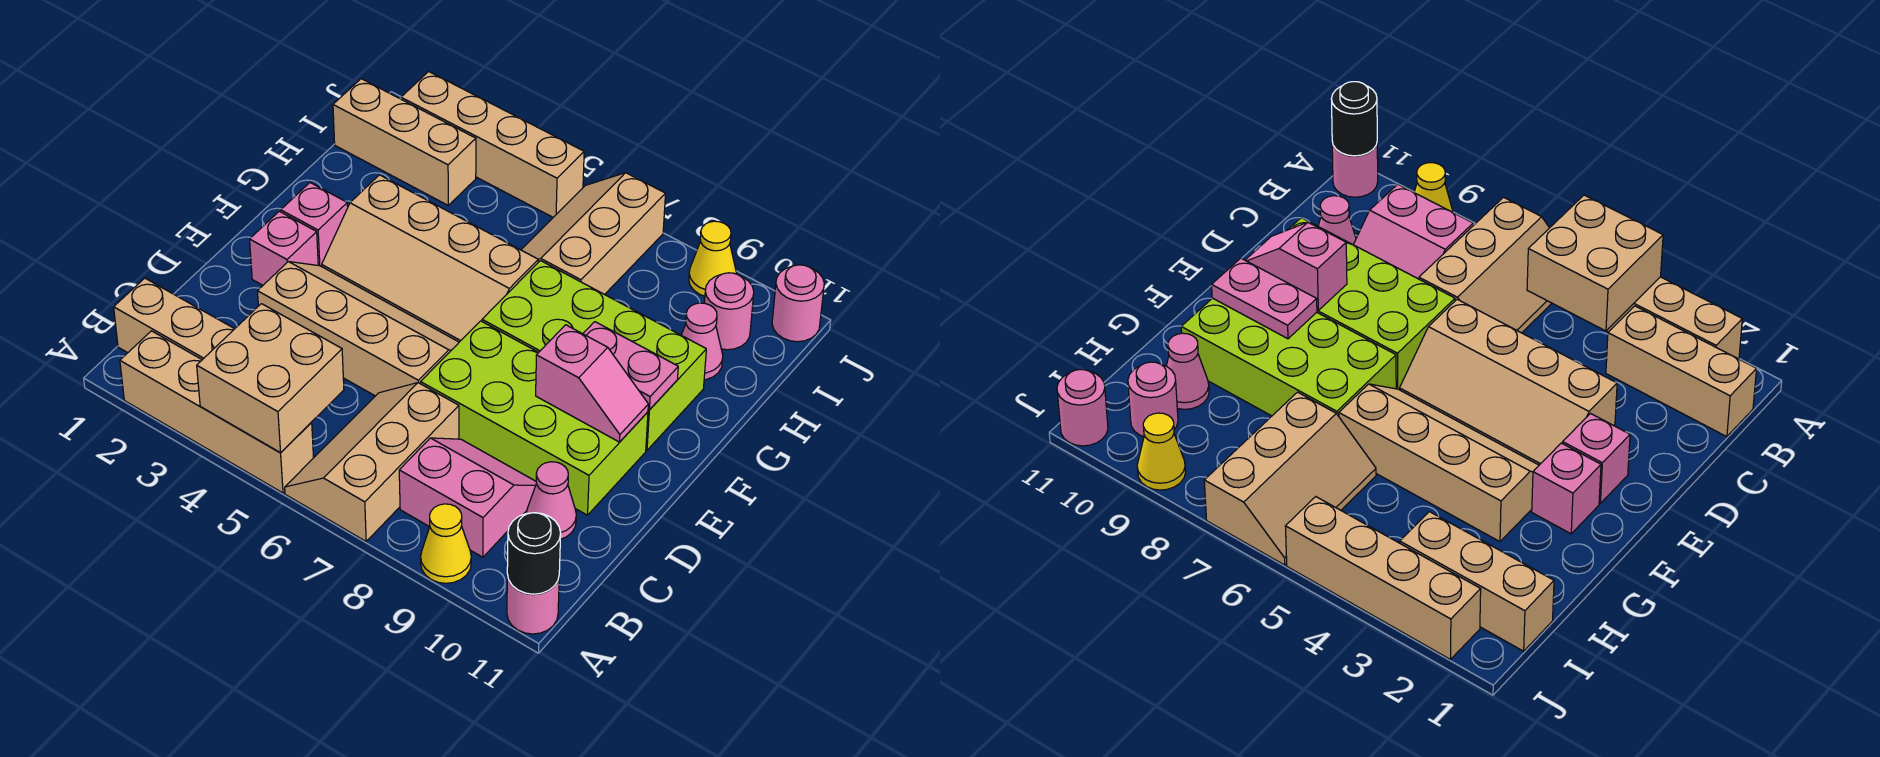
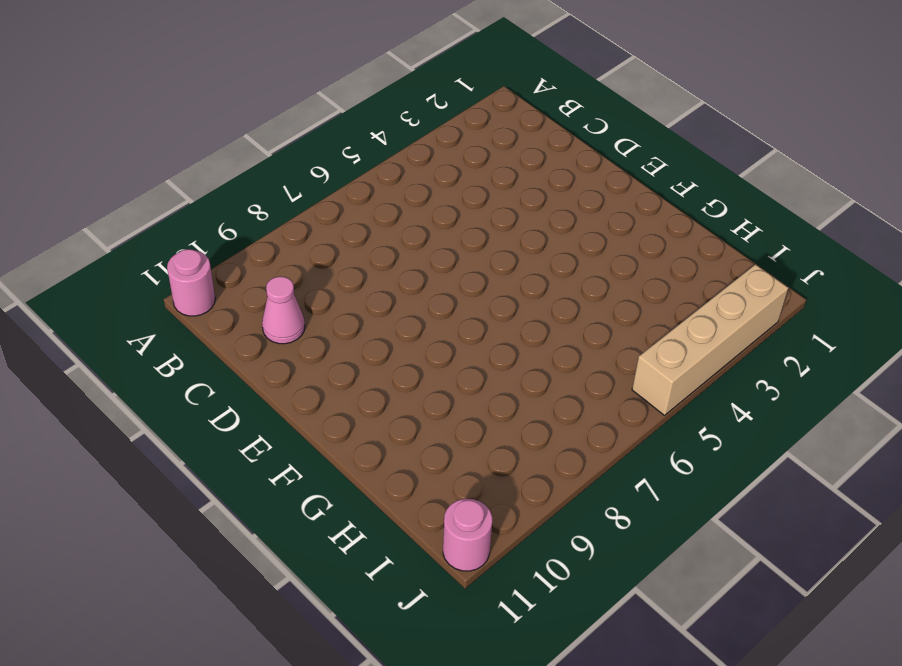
none -> tan brick A2:A5 level 1
none -> tan slope A6:C7 level 1 top 7
none -> yellow cone A9 level 1

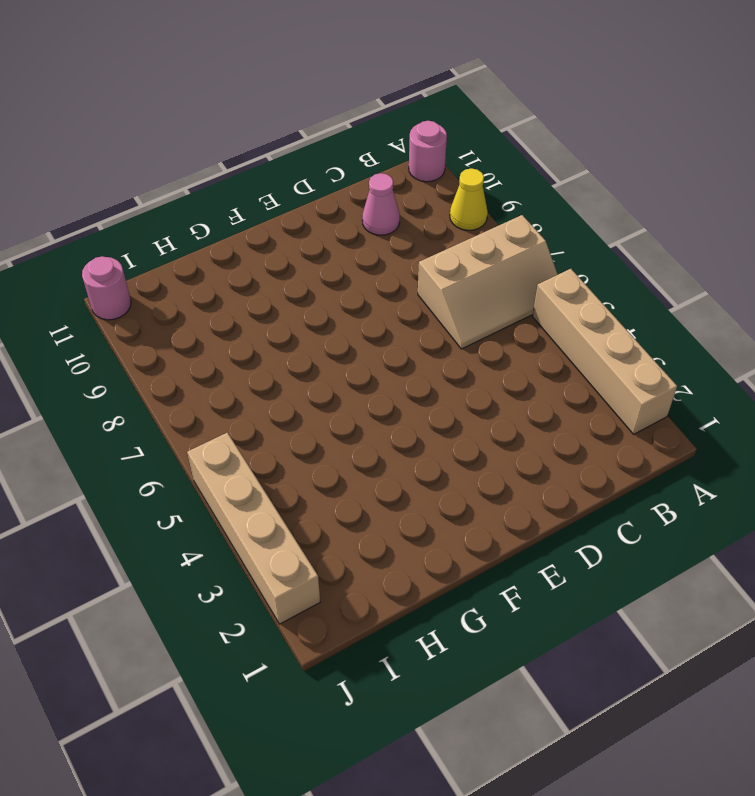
none -> tan brick B1:B3 level 1
none -> pink slope B8:C9 level 1 top B
none -> tan slope D3:E6 level 1 top D

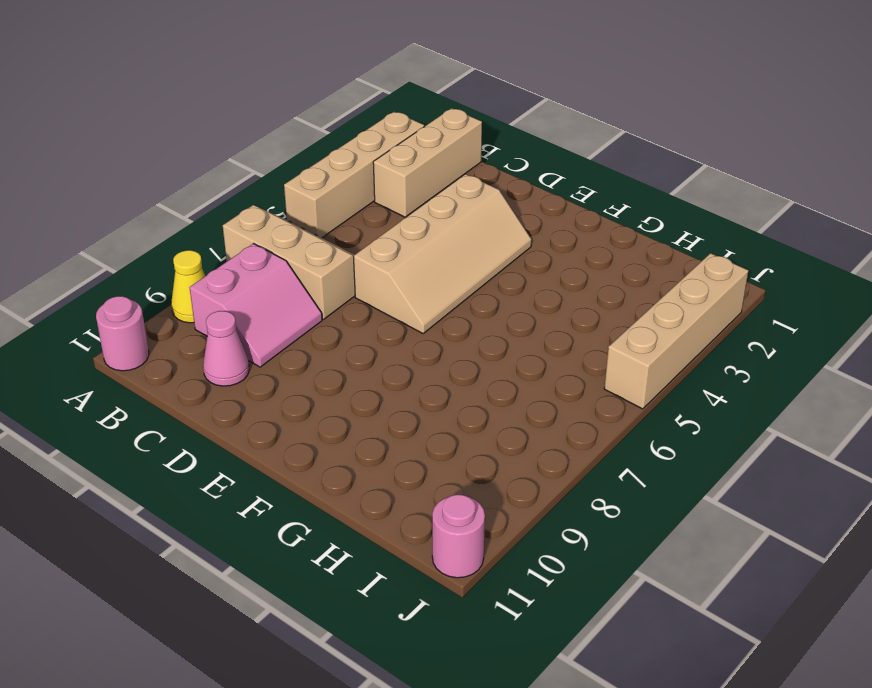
none -> lime brick D7:E10 level 1
none -> pink brick E2 level 1
none -> pink brick F2 level 1

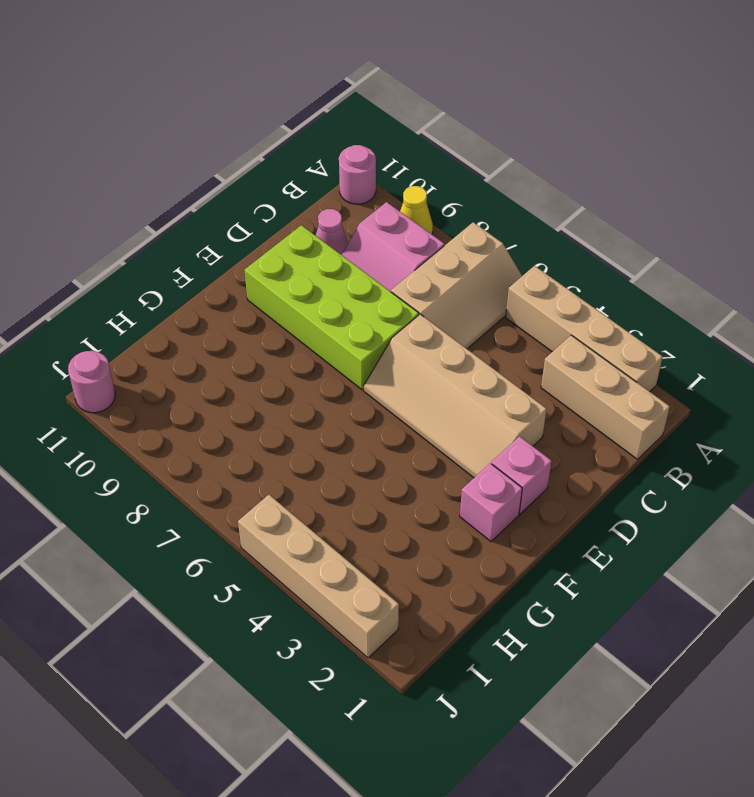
none -> tan slope F3:G6 level 1 top G
none -> lime brick F7:G10 level 1
none -> tan slope H6:J7 level 1 top 7

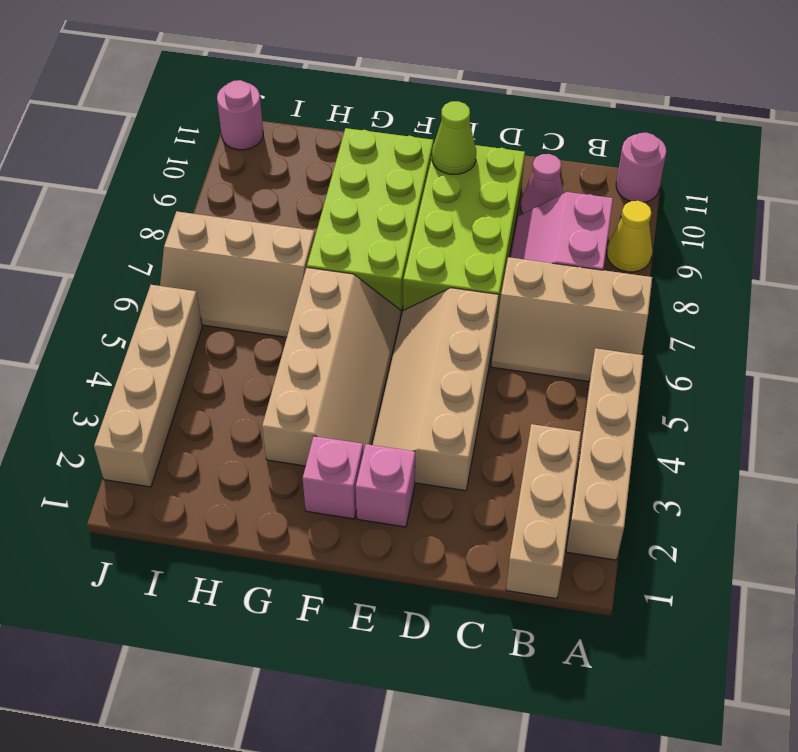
lime cone E10 level 2 -> pink slope E9:E10 level 2 top 9
none -> pink cone H10 level 1
none -> tan brick I1:I3 level 1
none -> pink round brick I10 level 1

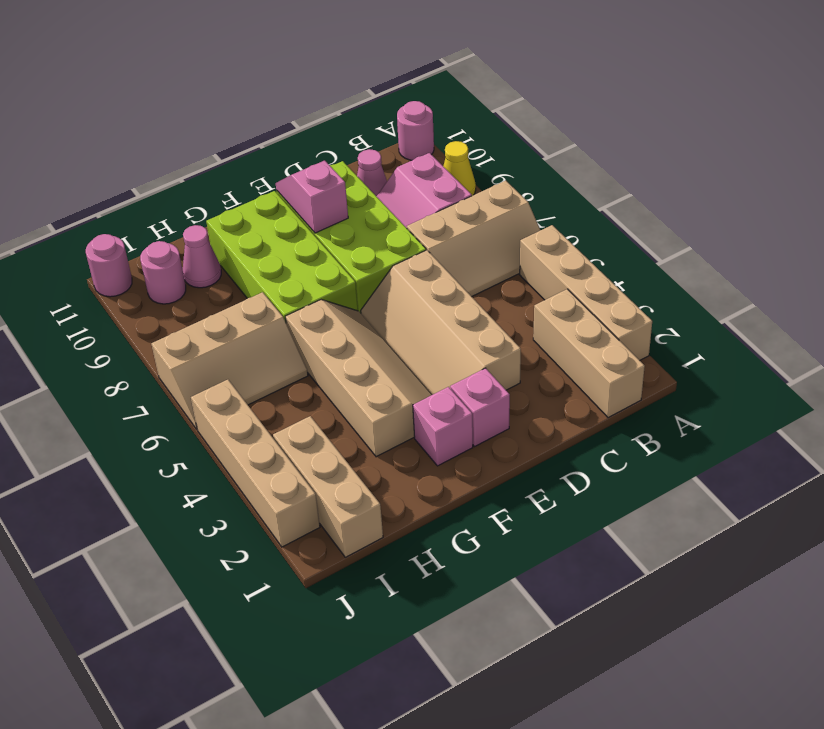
none -> yellow cone J9 level 1
none -> tan brick A4:B5 level 2
none -> black round brick A11 level 2

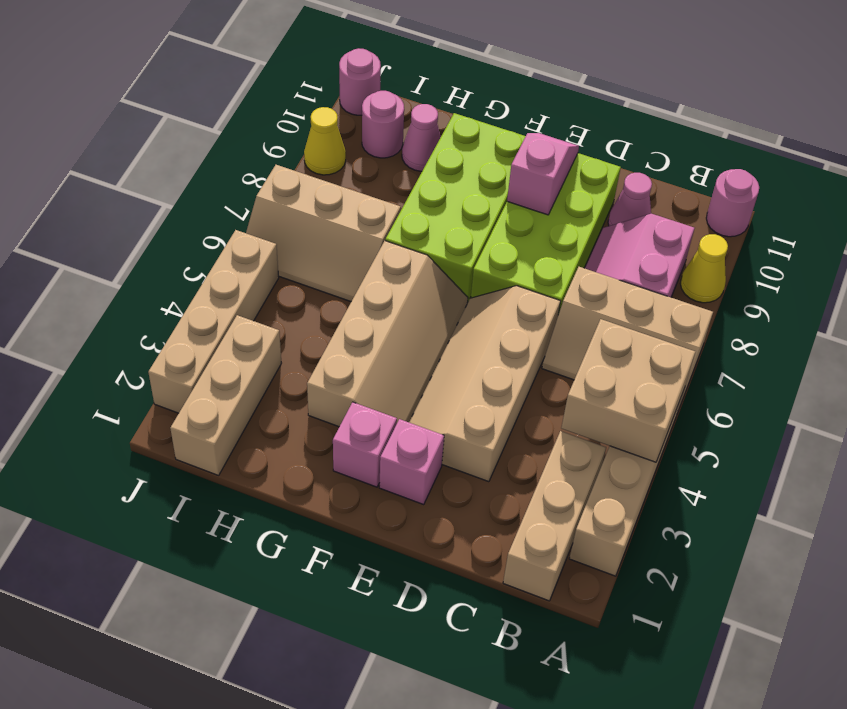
none -> black round brick A11 level 2
none -> pink plate F9:F10 level 2

